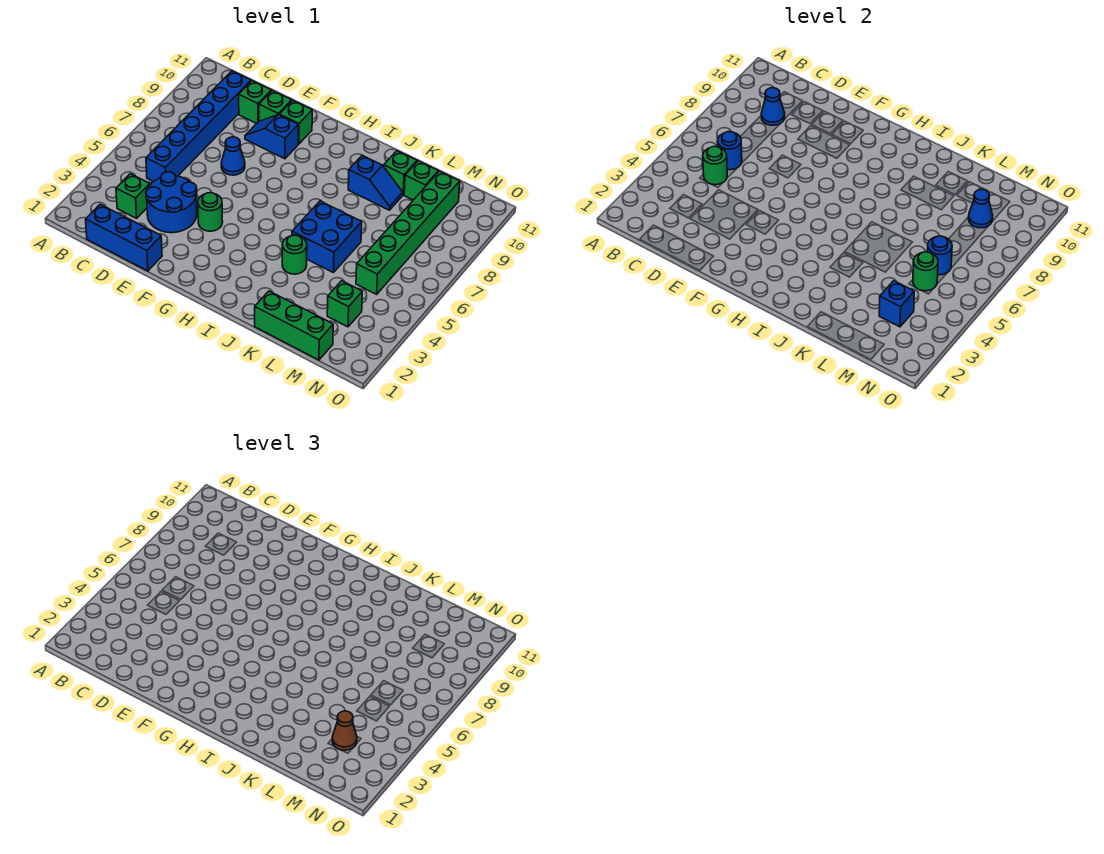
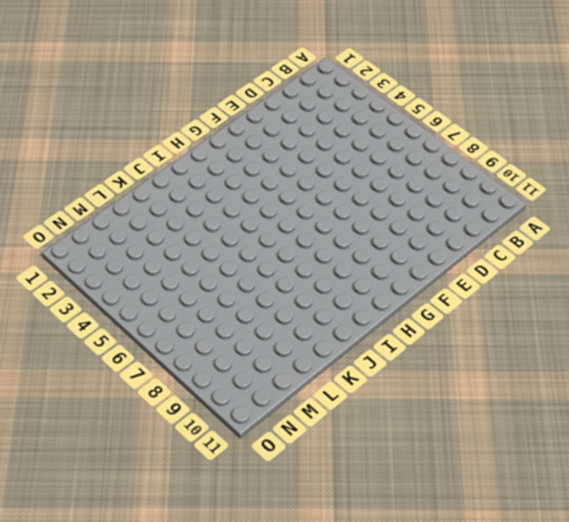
none -> blue brick C1:E1 level 1
none -> green brick C3 level 1
none -> blue brick C5:C10 level 1

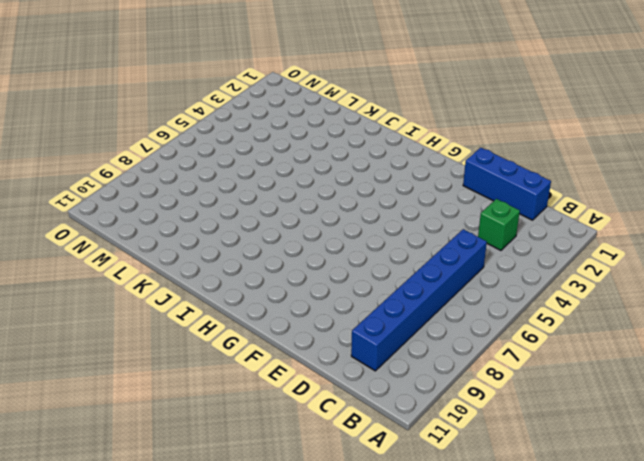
none -> blue round brick D3:E4 level 1
none -> green brick D10 level 1
none -> blue cone E7 level 1

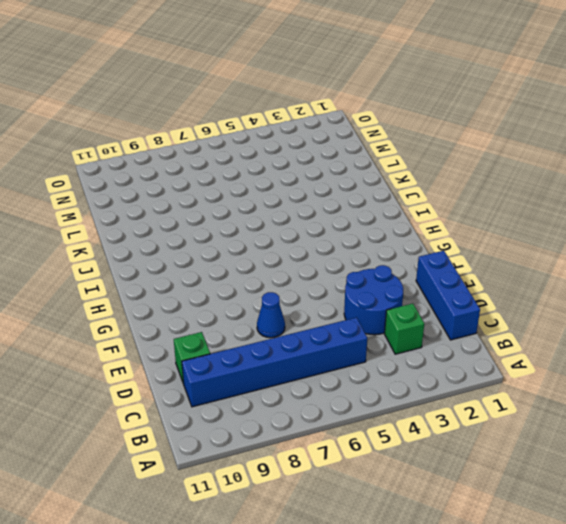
none -> blue slope E9:F9 level 1 top F
none -> green brick E10 level 1
none -> green round brick F4 level 1

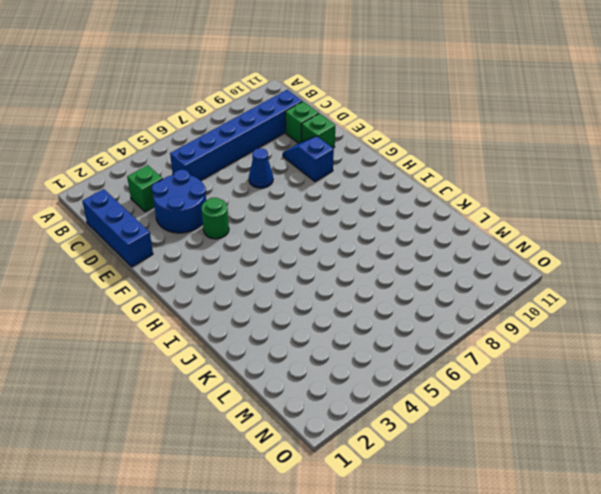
none -> green brick F10 level 1
none -> green round brick J4 level 1
none -> blue brick J5:K6 level 1

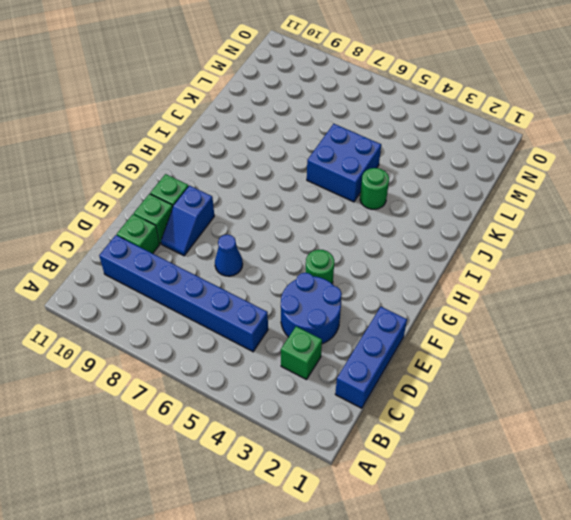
none -> blue slope J9:K9 level 1 top J
none -> green brick K1:M1 level 1
none -> green brick K10 level 1

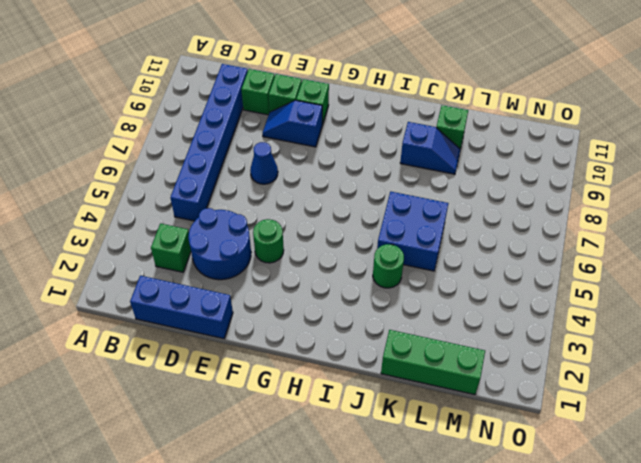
none -> green brick L10 level 1
none -> green brick M3 level 1
none -> green brick M5:M10 level 1

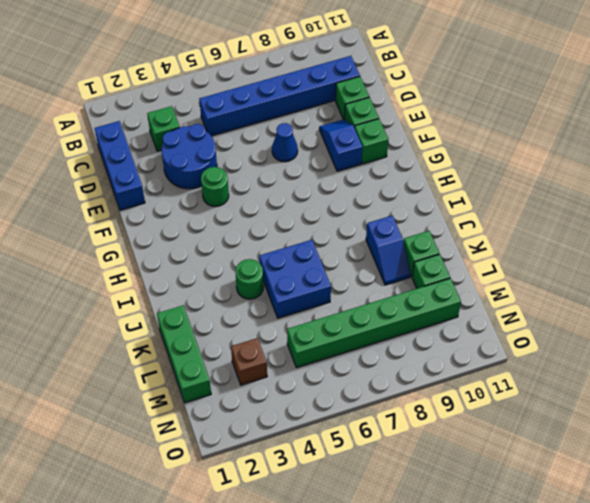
brown brick M3 level 1 -> green brick M3 level 1
none -> green round brick C5 level 2
none -> blue round brick C6 level 2
none -> blue cone C9 level 2

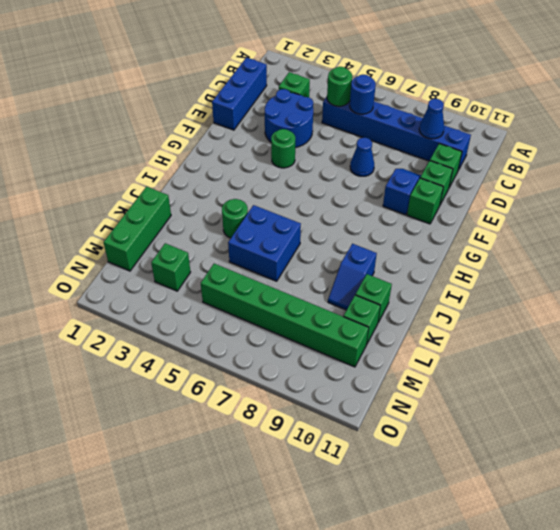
none -> blue brick M3 level 2
none -> green round brick M5 level 2
none -> blue round brick M6 level 2

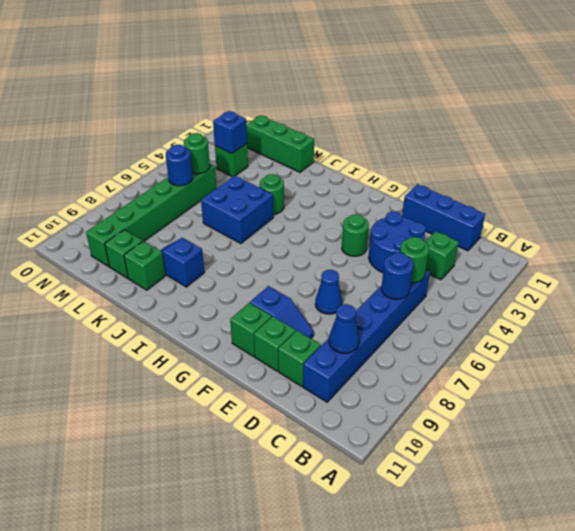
none -> blue cone M9 level 2
none -> brown cone M3 level 3

